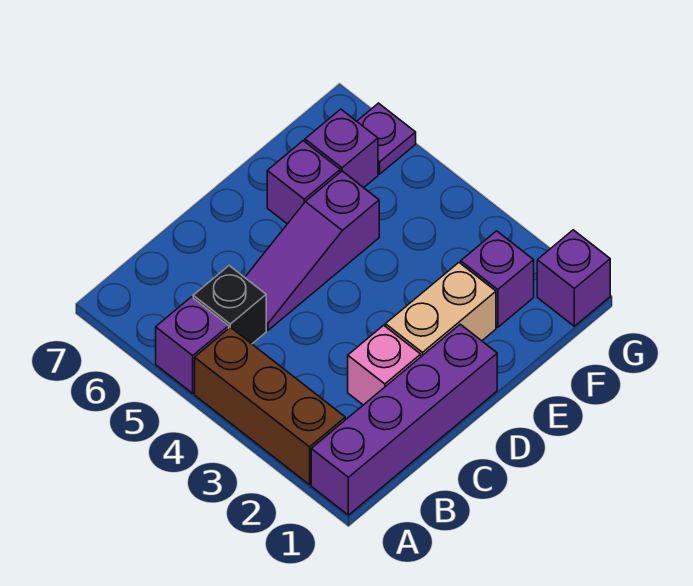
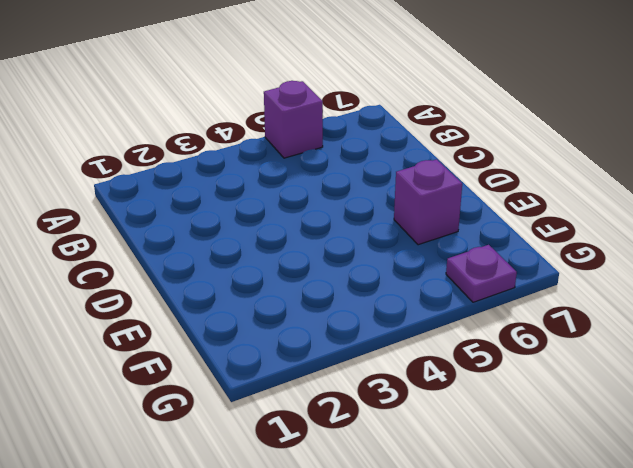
none -> purple brick A1:D1 level 1
none -> brown brick A2:A4 level 1
none -> black brick B5 level 1

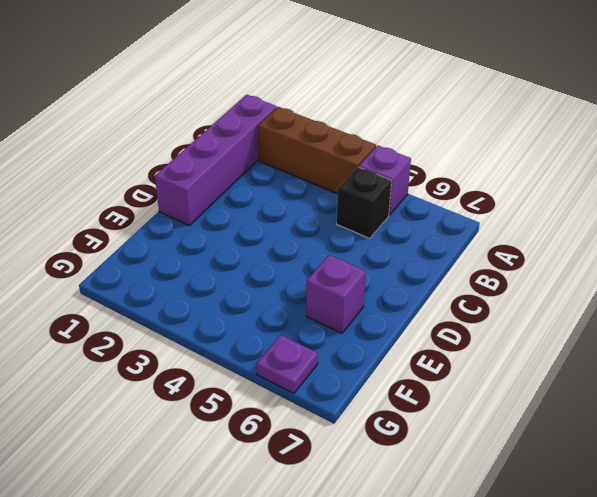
none -> pink brick C2 level 1
none -> purple slope C5:E5 level 1 top E
none -> tan brick D2:E2 level 1

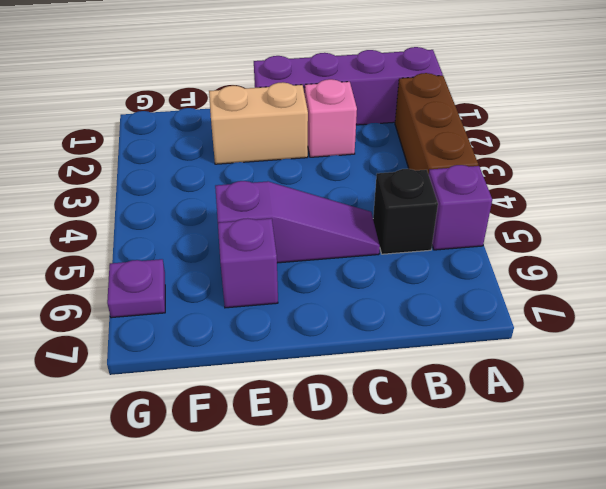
none -> purple brick F2 level 1
none -> purple brick F6 level 1
none -> purple brick G1 level 1

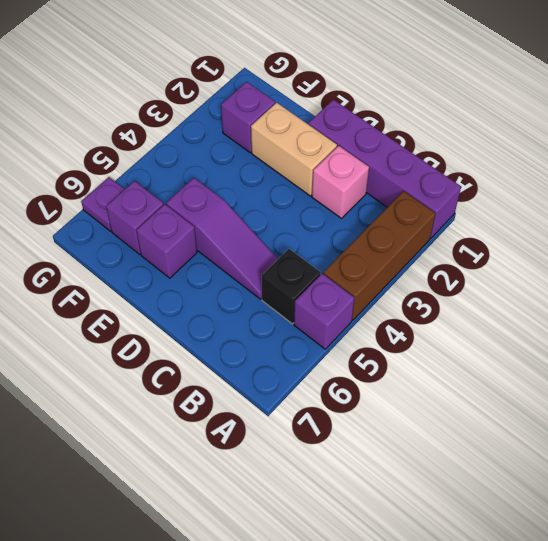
none -> purple brick G1 level 1

